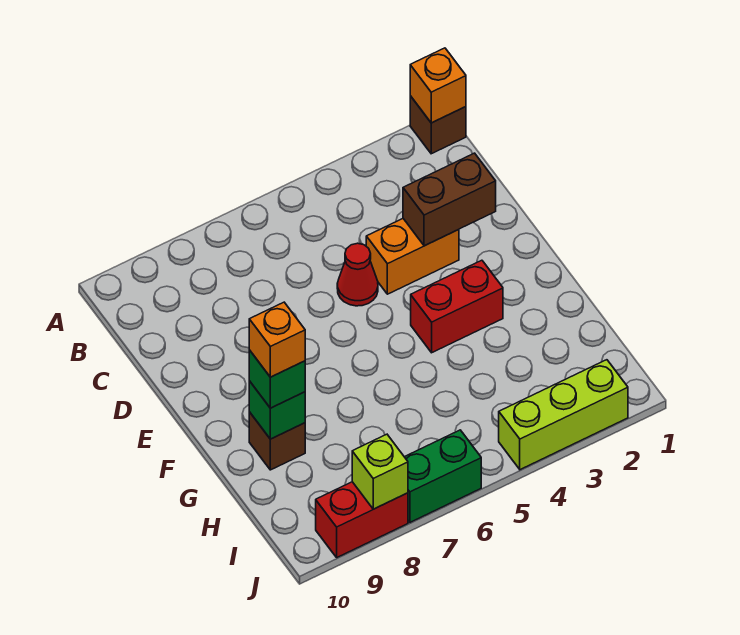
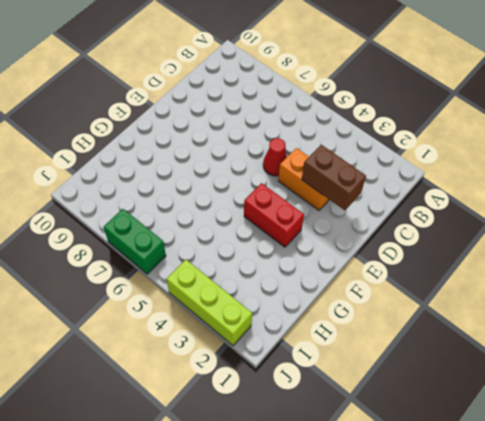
none -> brown brick A1 level 1
none -> brown brick G9 level 1
none -> red brick J8:J9 level 1

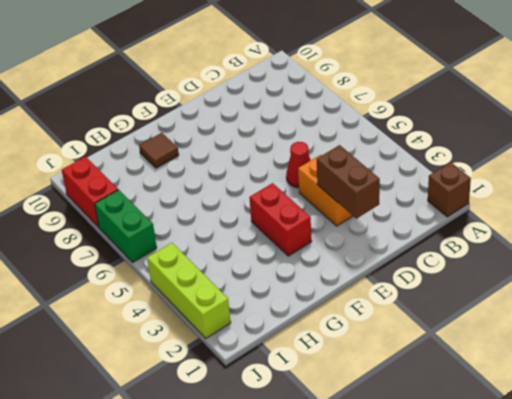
brown tile G9 level 1 -> brown brick G9 level 1
none -> orange brick A1 level 2
none -> green brick G9 level 2
none -> lime brick J8 level 2

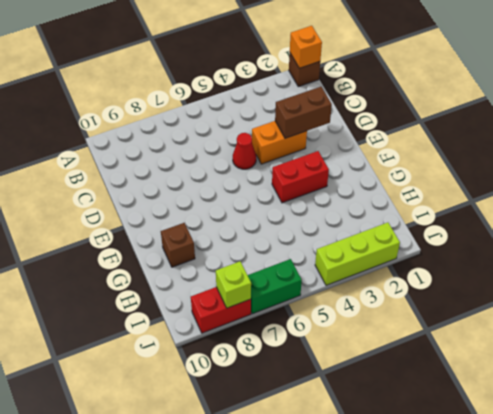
none -> green brick G9 level 2
none -> green brick G9 level 3
none -> orange brick G9 level 4

